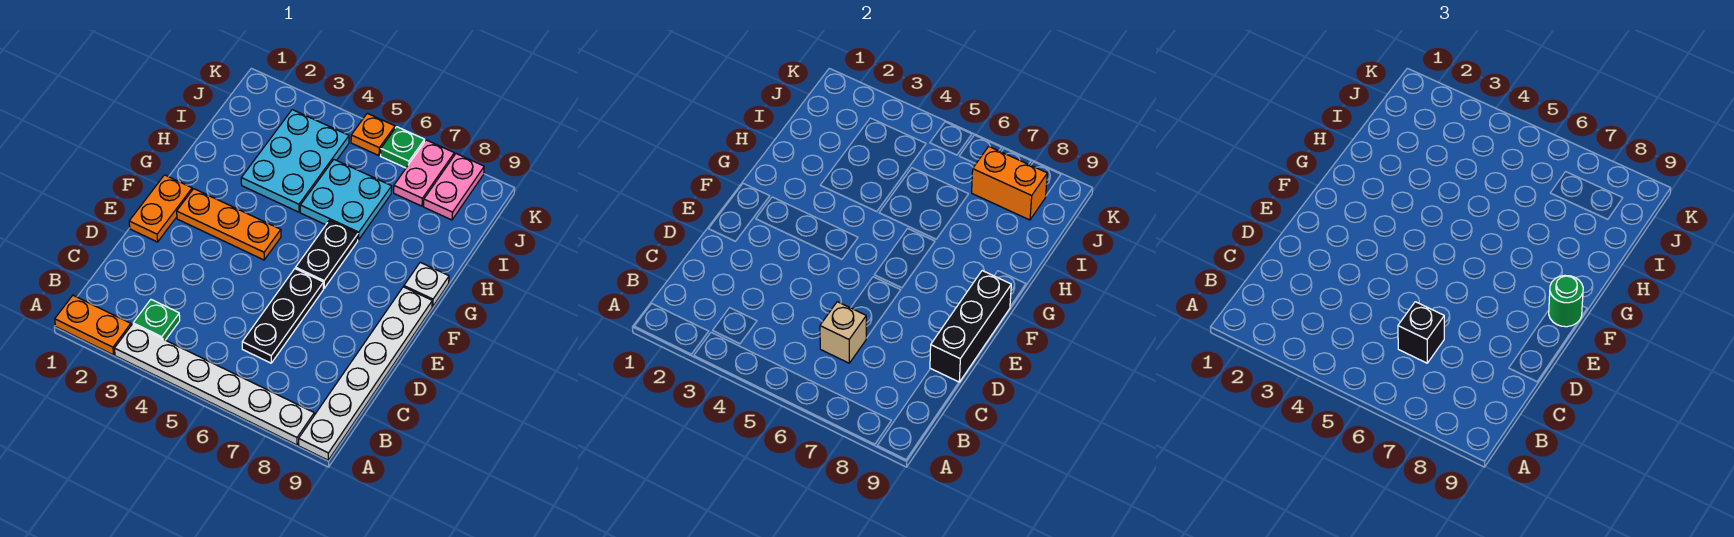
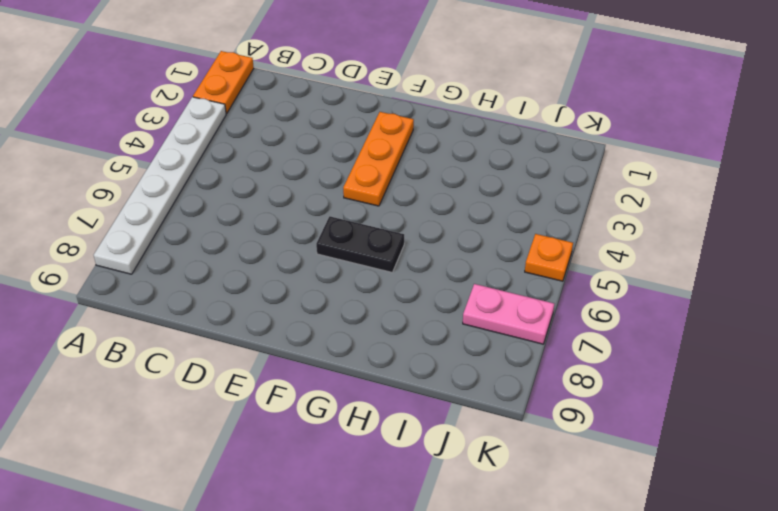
none -> white plate A9:F9 level 1
none -> green plate B3 level 1
none -> black plate C6:E6 level 1

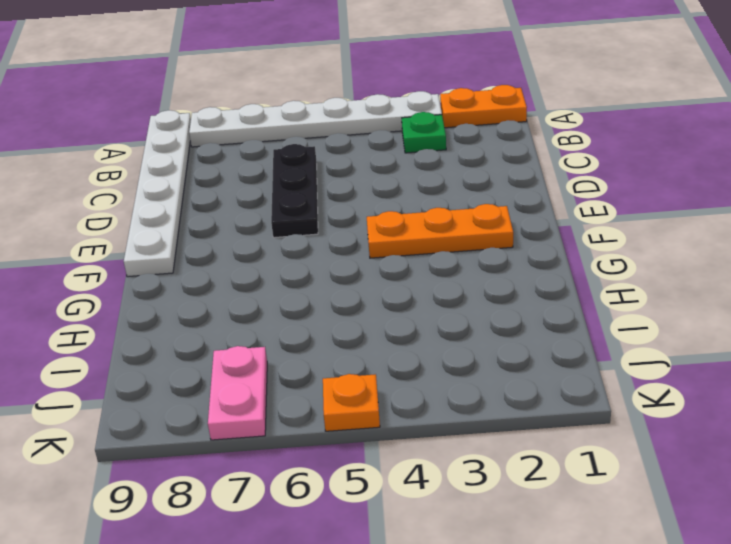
none -> orange plate E1:F1 level 1
none -> black plate F6:G6 level 1
none -> white plate G9 level 1

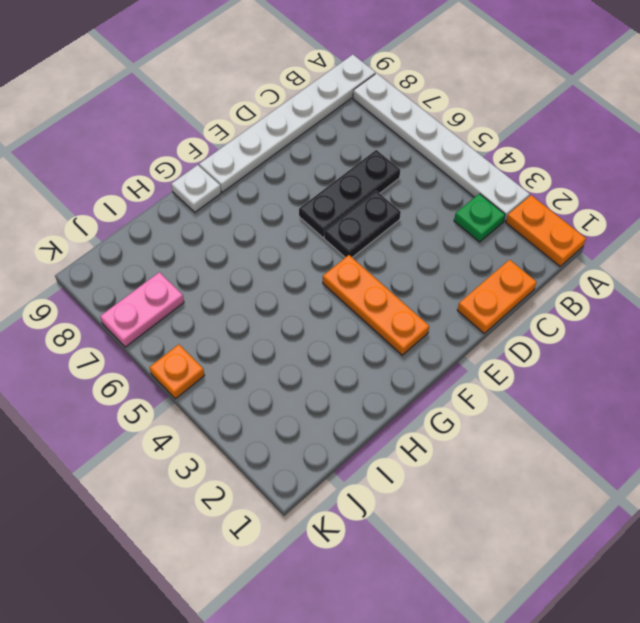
orange plate C1:D1 level 1 -> orange plate E1:F1 level 1
black plate D5:E5 level 1 -> black plate F6:G6 level 1
none -> cyan plate H3:J4 level 1
none -> cyan plate H5:I6 level 1
none -> pink plate J8:K8 level 1

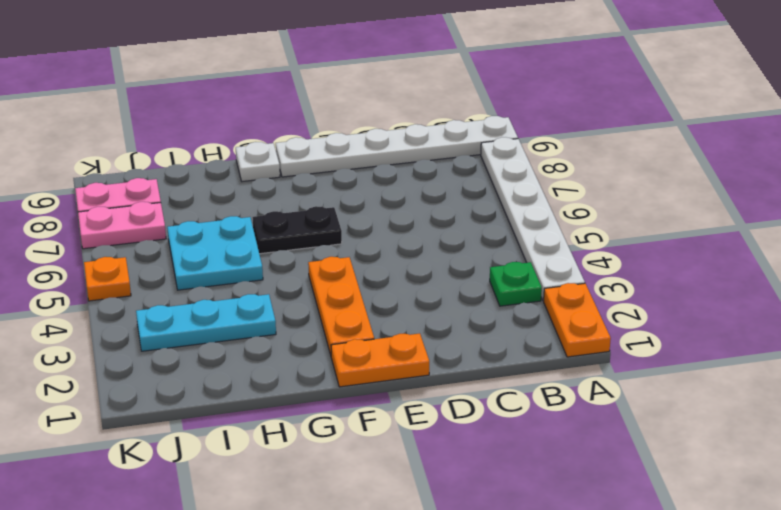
cyan plate H3:J3 level 1 -> cyan plate H3:J4 level 1
none -> black plate C6:E6 level 1
none -> green plate K6 level 1
none -> tan brick C6 level 2

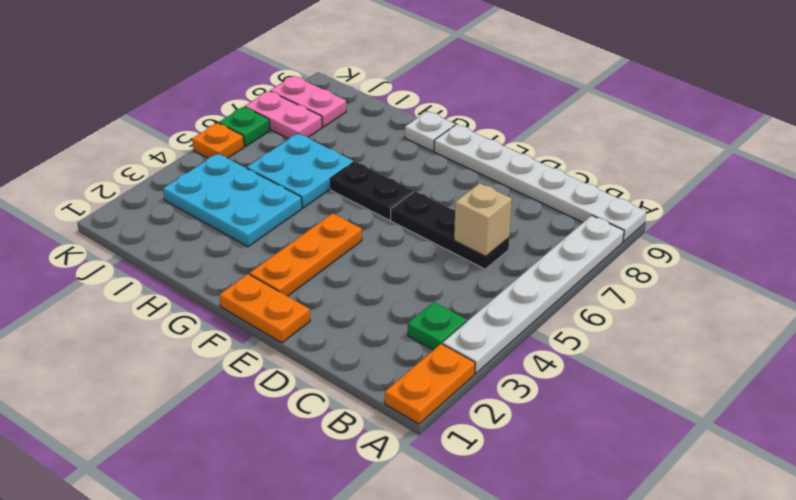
none -> black brick D9:F9 level 2
none -> orange brick J7:J8 level 2
none -> black brick C6 level 3

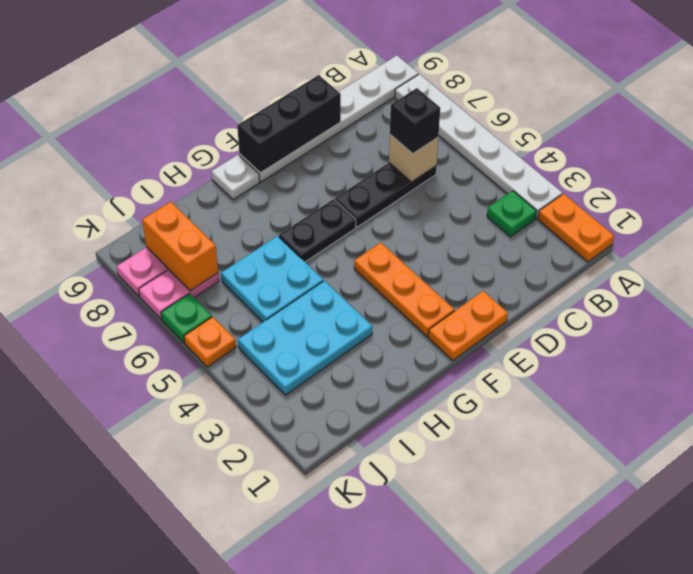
none -> green round brick F9 level 3

